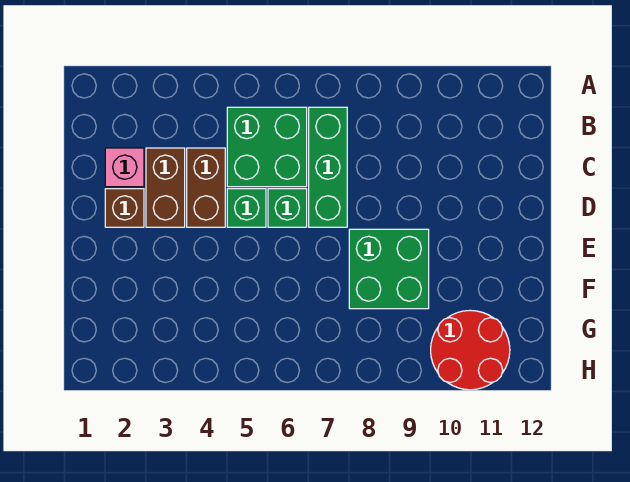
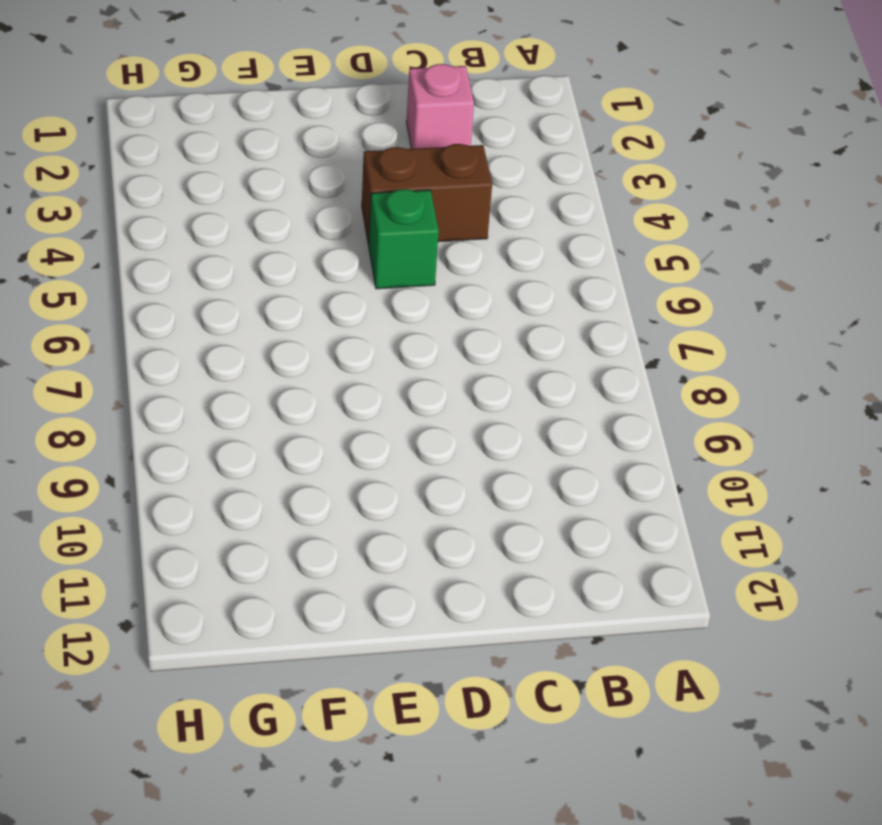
none -> green brick B5:C6 level 1
none -> green brick B7:D7 level 1

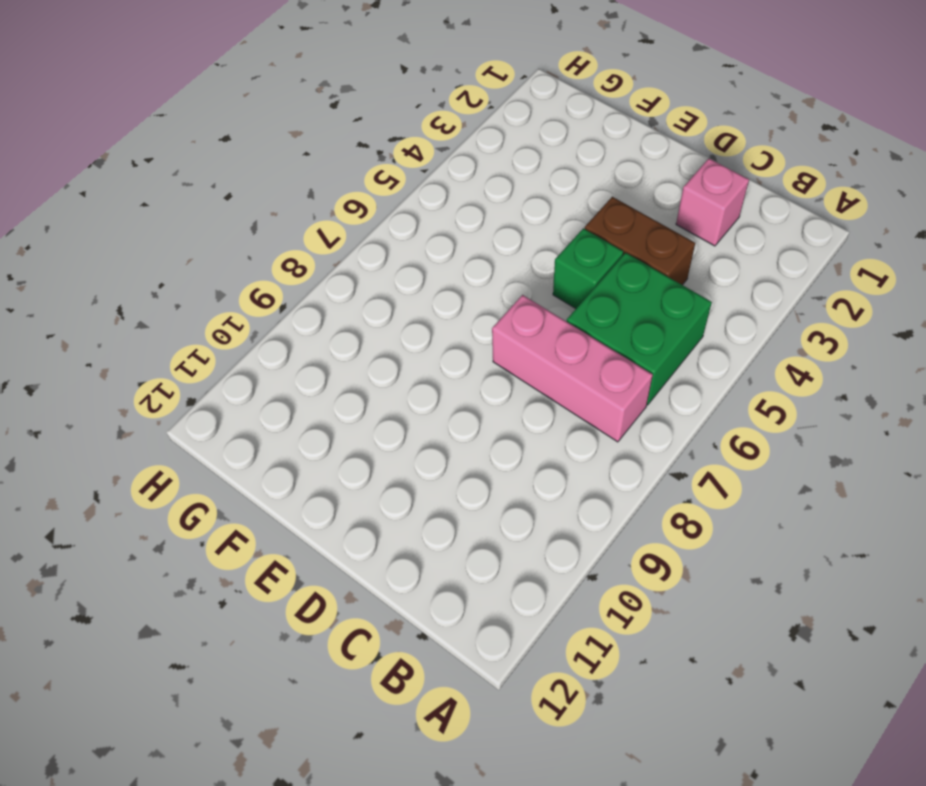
pink brick B7:D7 level 1 -> green brick B7:D7 level 1
none -> brown brick C3:D3 level 1
none -> brown brick D2 level 1

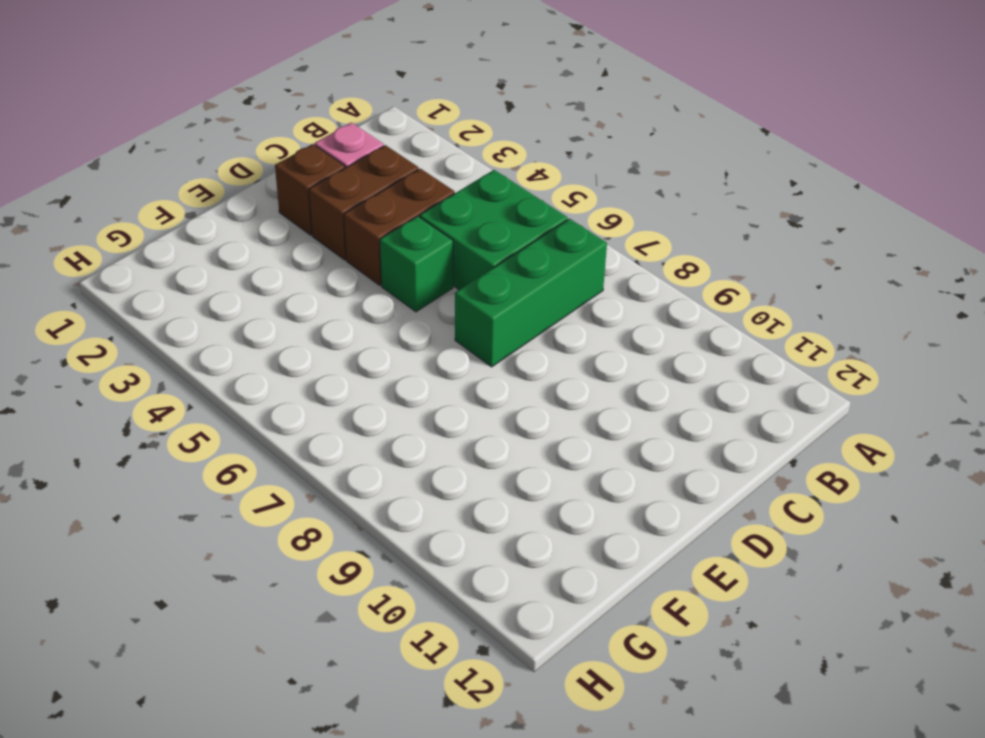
none -> green brick D6 level 1
none -> green brick E8:F9 level 1

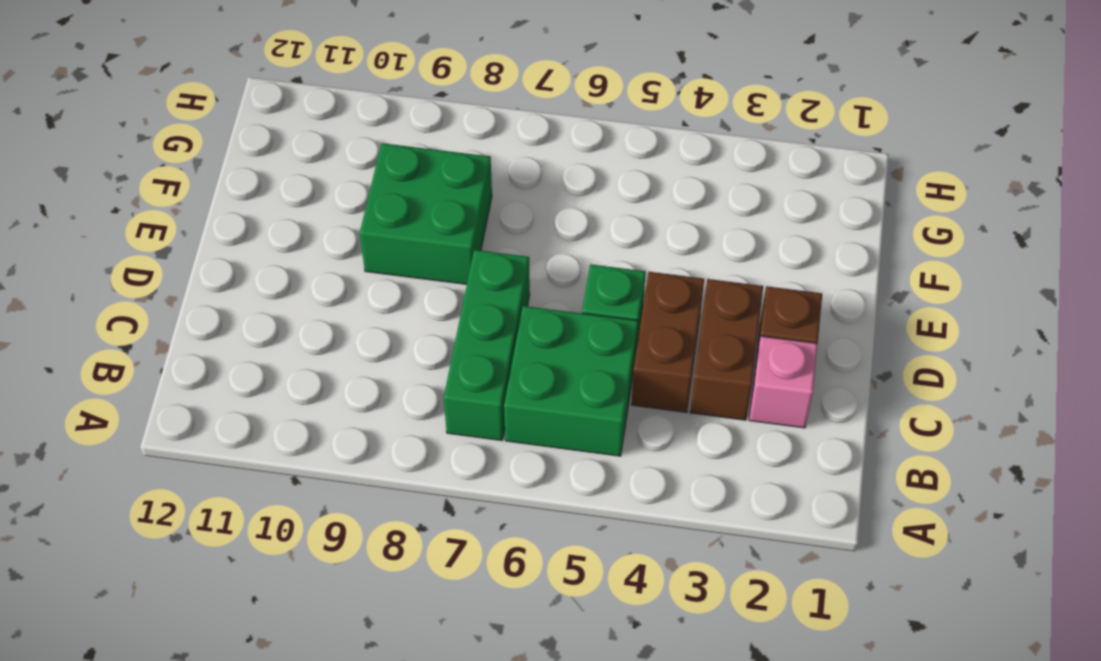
none -> green brick D6 level 1
none -> red round brick G10:H11 level 1

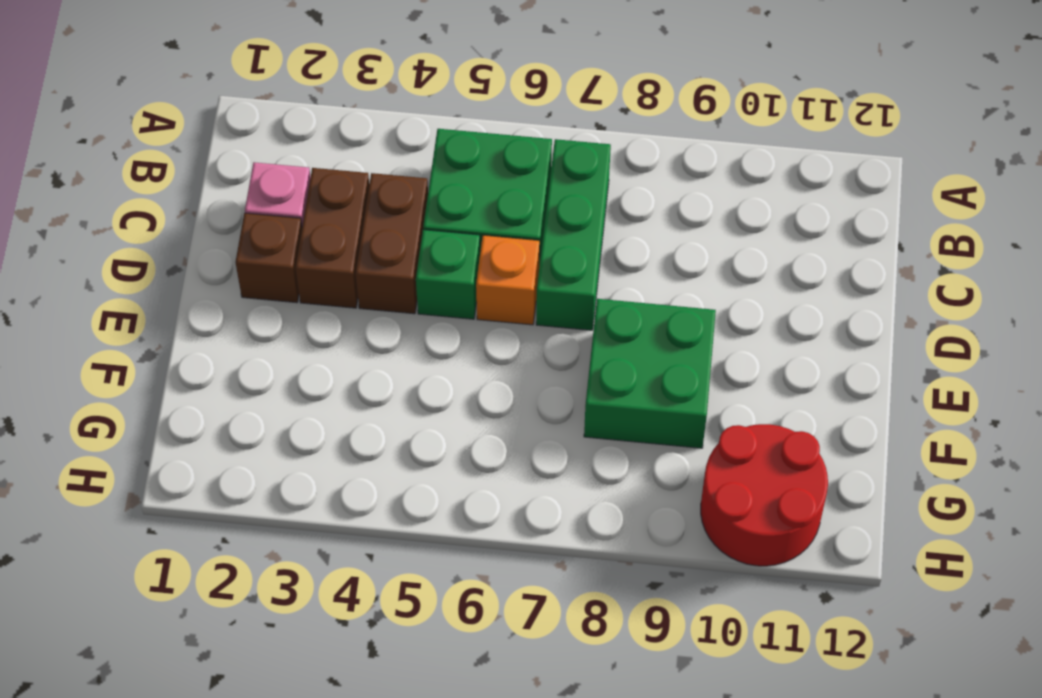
orange brick D6 level 1 -> green brick D6 level 1

